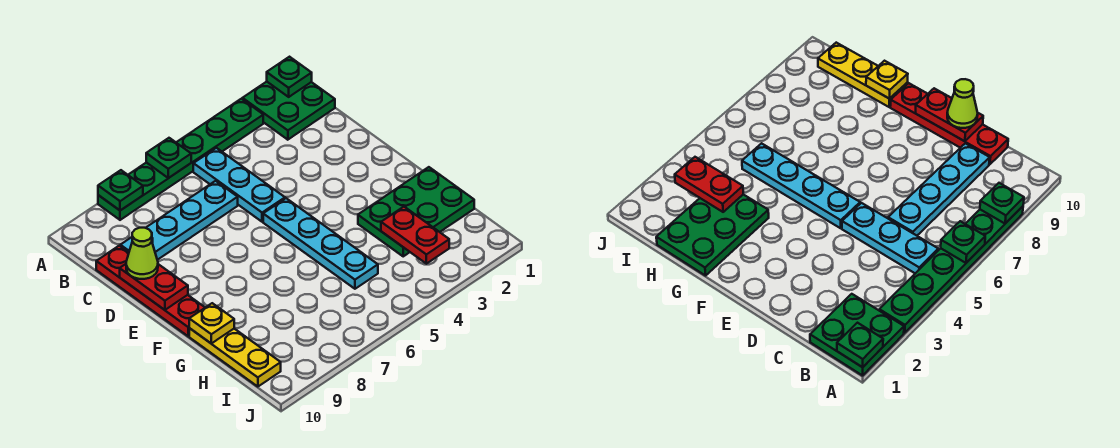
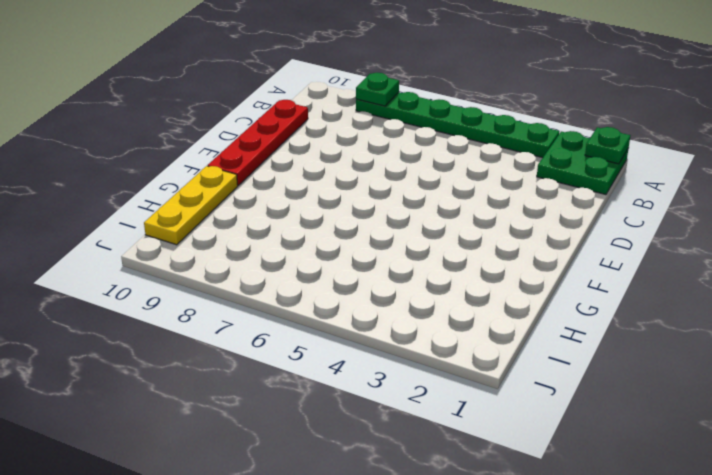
none -> cyan plate B5:D5 level 1
none -> cyan plate C6:C9 level 1
none -> cyan plate E5:H5 level 1

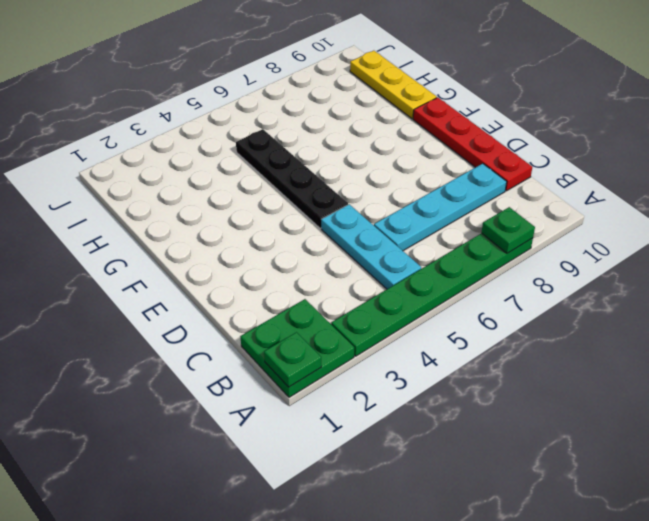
black plate E5:H5 level 1 -> cyan plate E5:H5 level 1
none -> green plate G1:H3 level 1
none -> green plate A6 level 2
none -> red plate D10:E10 level 2

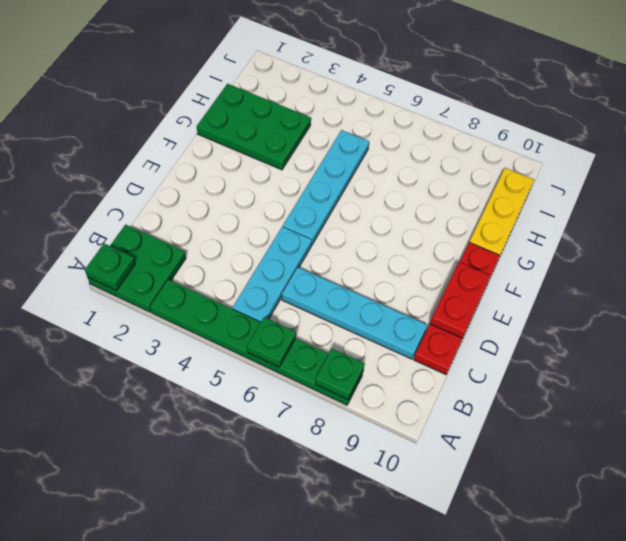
none -> yellow plate G10 level 2
none -> red plate H3:I3 level 2
none -> lime cone D10 level 3

